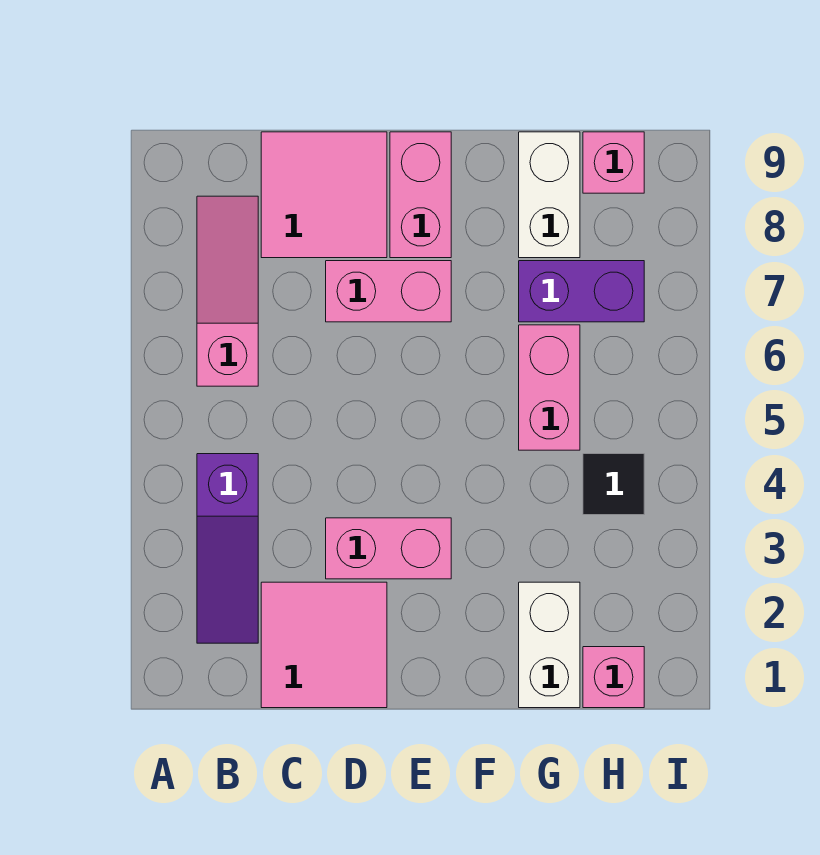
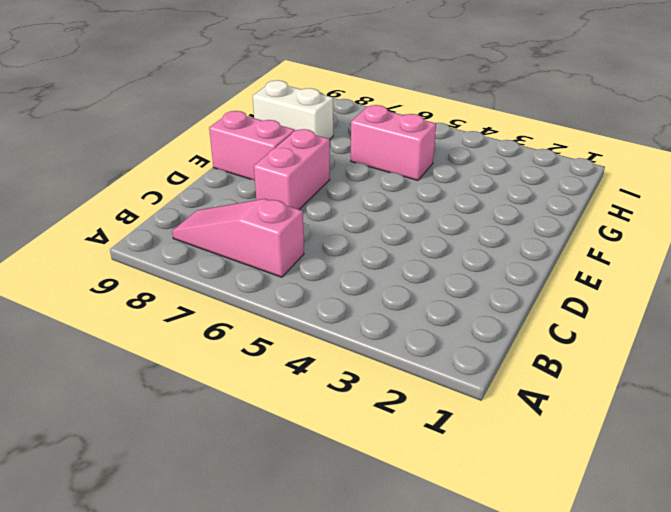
none -> purple slope B2:B4 level 1 top 4
none -> pink tile C1:D2 level 1
none -> pink tile C8:D9 level 1

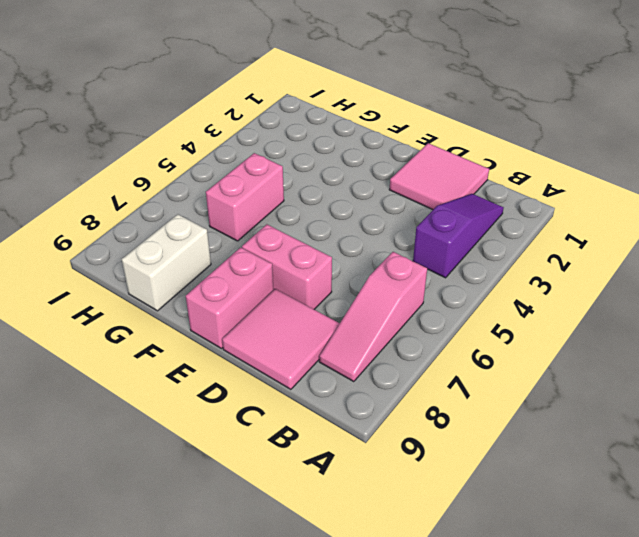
none -> pink brick D3:E3 level 1
none -> white brick G1:G2 level 1
none -> purple brick G7:H7 level 1

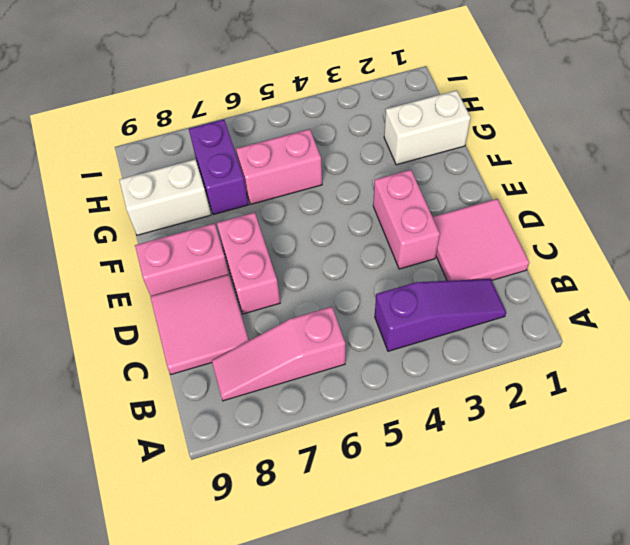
none -> pink brick H1 level 1
none -> black tile H4 level 1
none -> pink brick H9 level 1

